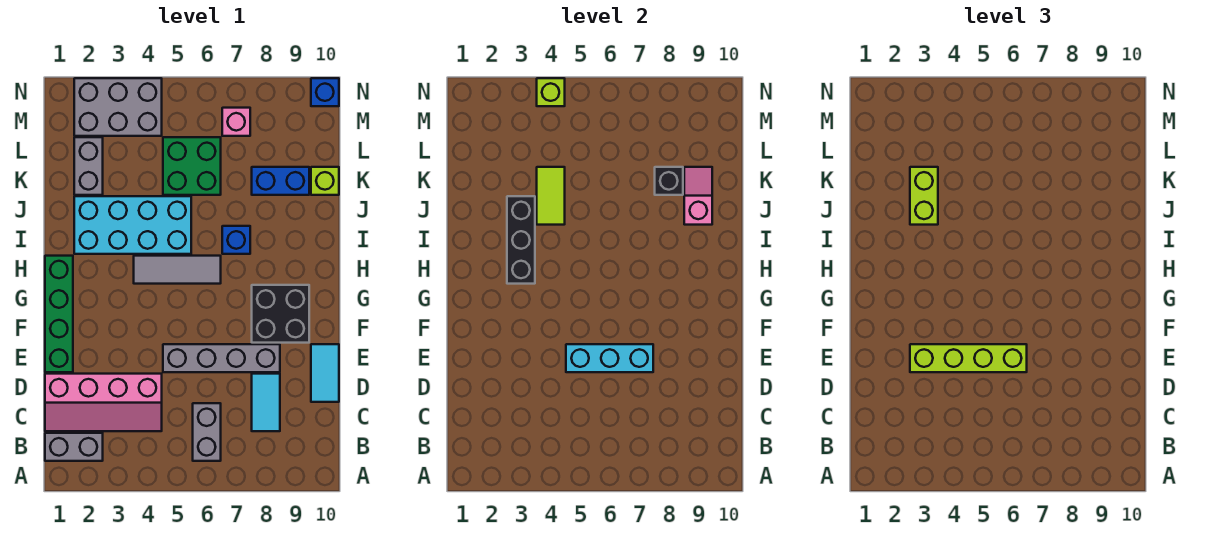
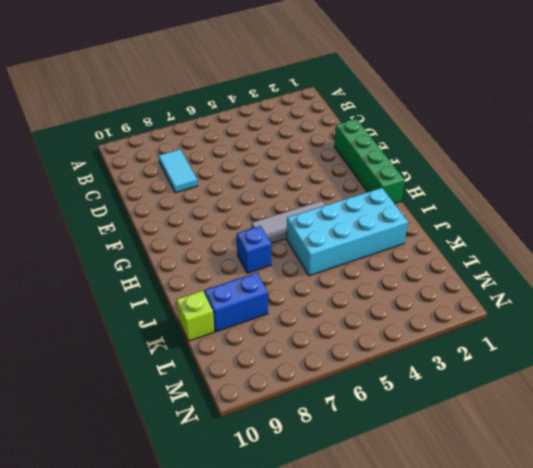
none -> grey brick B1:B2 level 1
none -> grey brick B6:C6 level 1
none -> pink slope C1:D4 level 1 top D

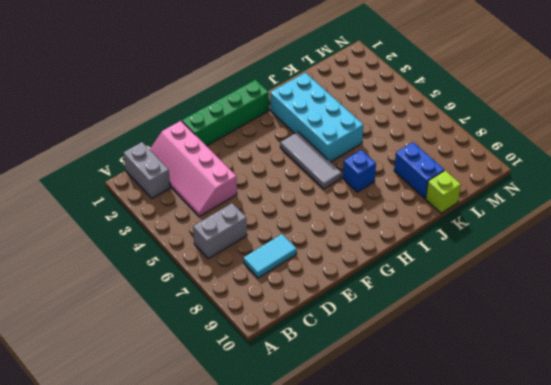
none -> cyan tile D10:E10 level 1
none -> grey brick E5:E8 level 1
none -> black brick F8:G9 level 1

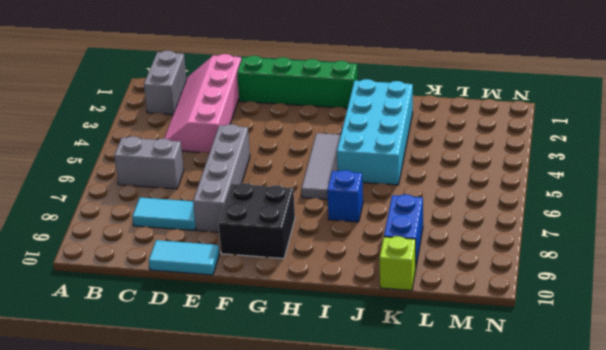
none -> grey brick K2:L2 level 1
none -> green brick K5:L6 level 1
none -> grey brick M2:N4 level 1

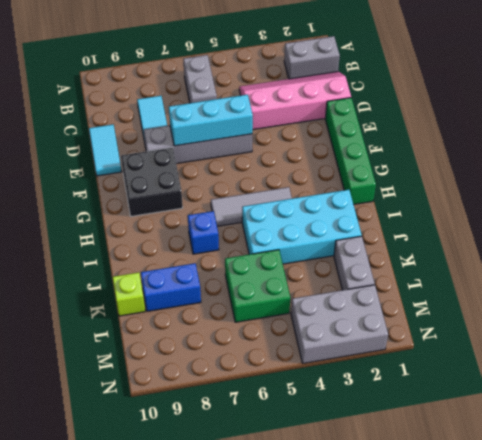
none -> pink brick M7 level 1
none -> blue brick N10 level 1
none -> black brick H3:J3 level 2

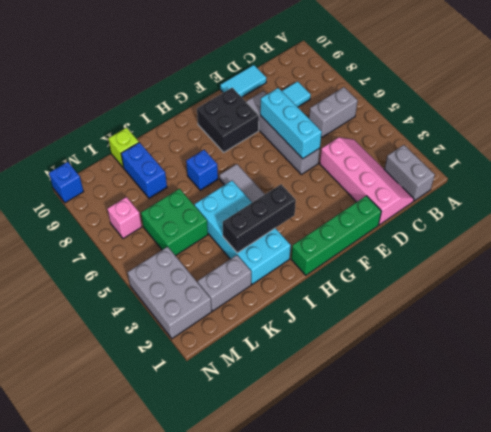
none -> lime tile J4:K4 level 2
none -> pink slope J9:K9 level 2 top J
none -> black brick K8 level 2

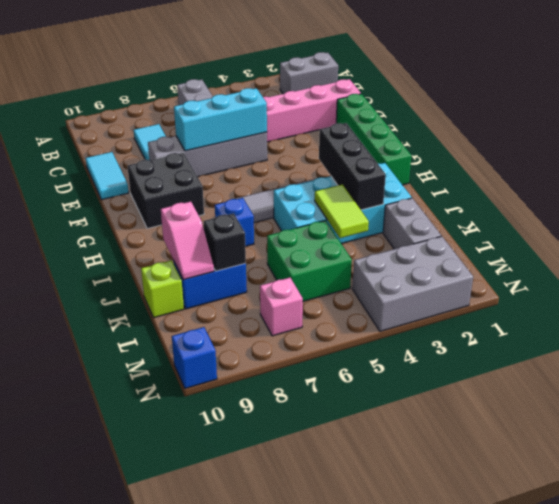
none -> lime brick N4 level 2
none -> lime brick E3:E6 level 3
none -> lime brick J3:K3 level 3

